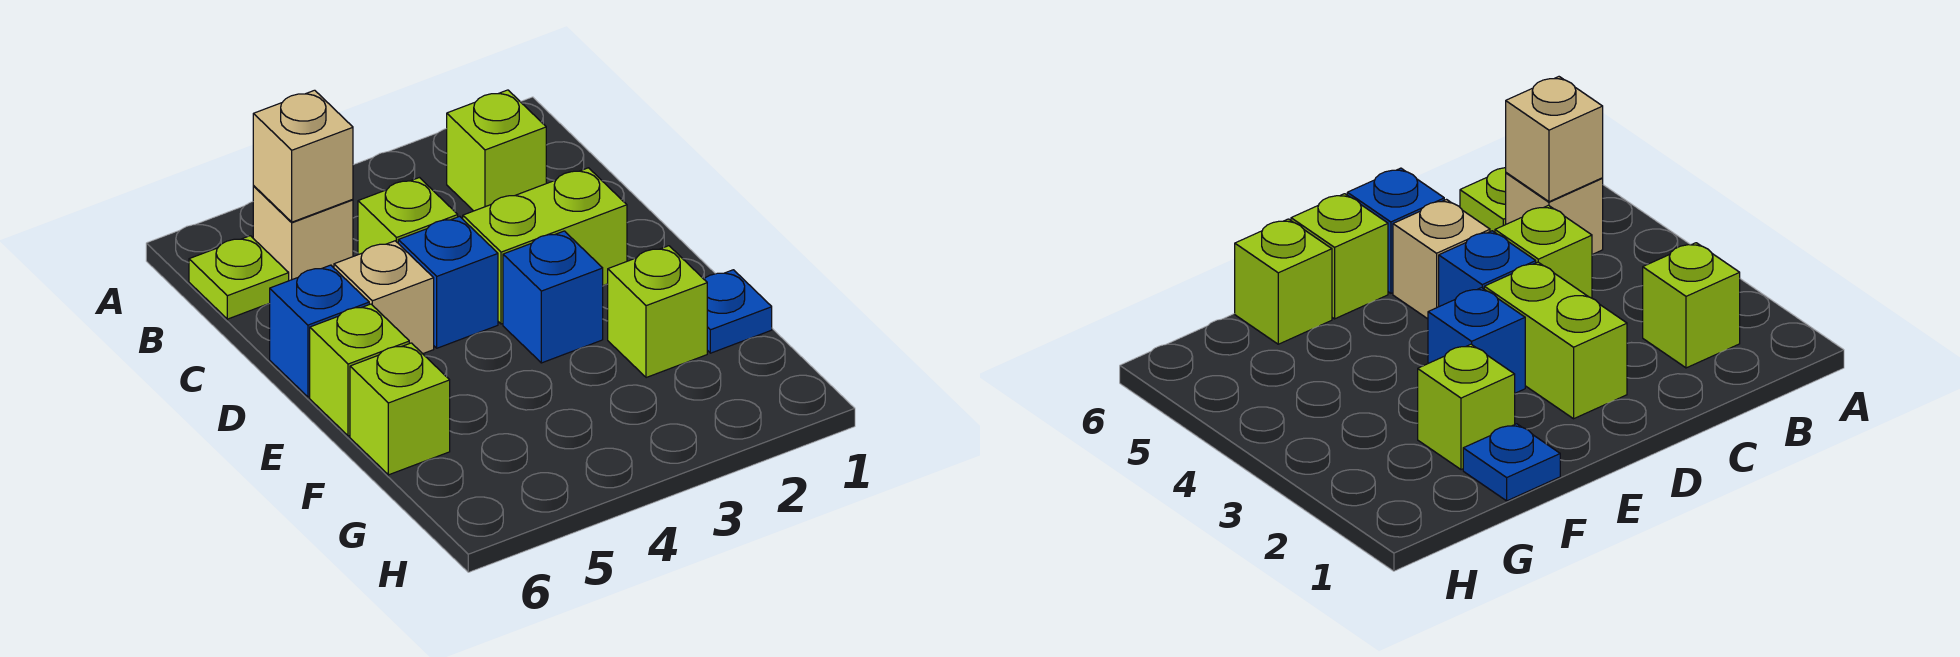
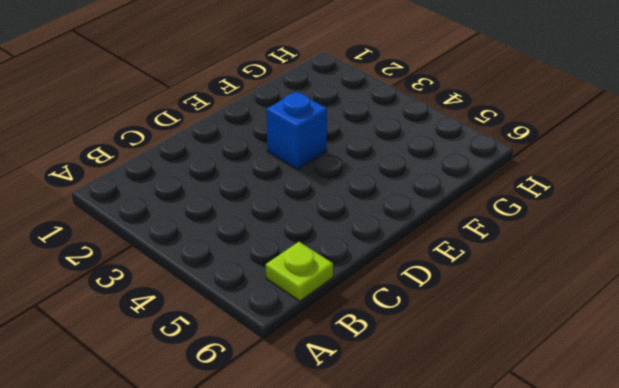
none -> lime brick B2 level 1
none -> tan brick B5 level 1
none -> lime brick C4 level 1

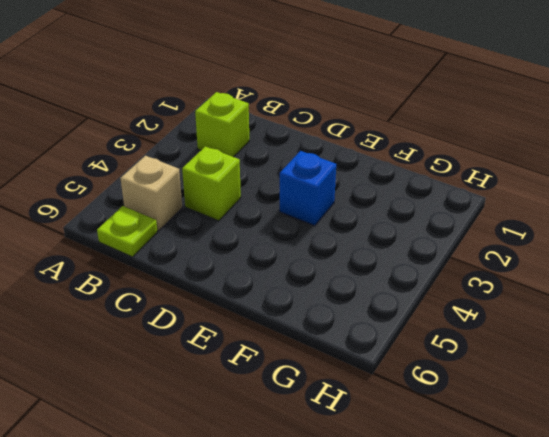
none -> lime brick D2:D3 level 1
none -> blue brick D4 level 1
none -> tan brick D5 level 1

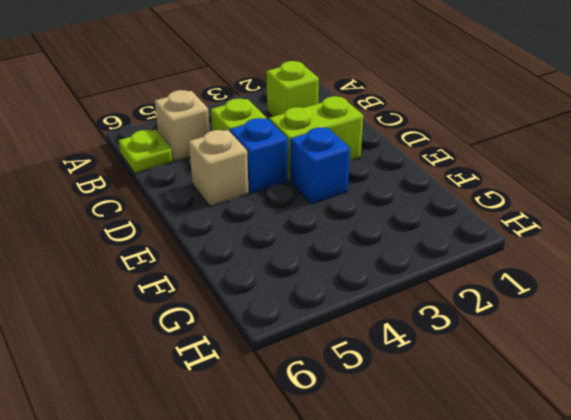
none -> blue brick D6 level 1
none -> lime brick E6 level 1
none -> blue plate F1 level 1

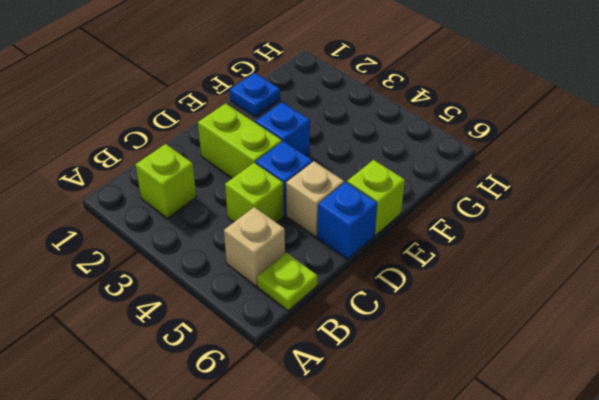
none -> lime brick F2 level 1
none -> lime brick F6 level 1
none -> tan brick B5 level 2

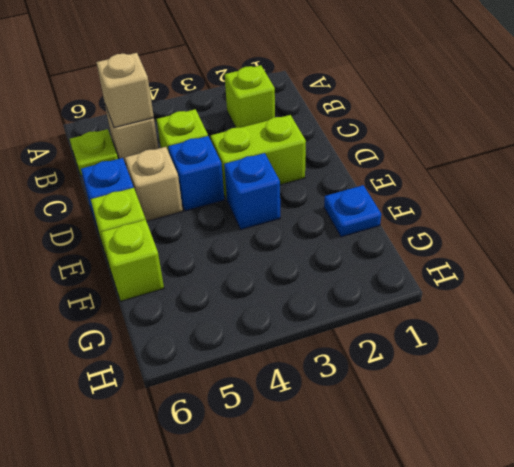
none -> lime brick F2 level 1

